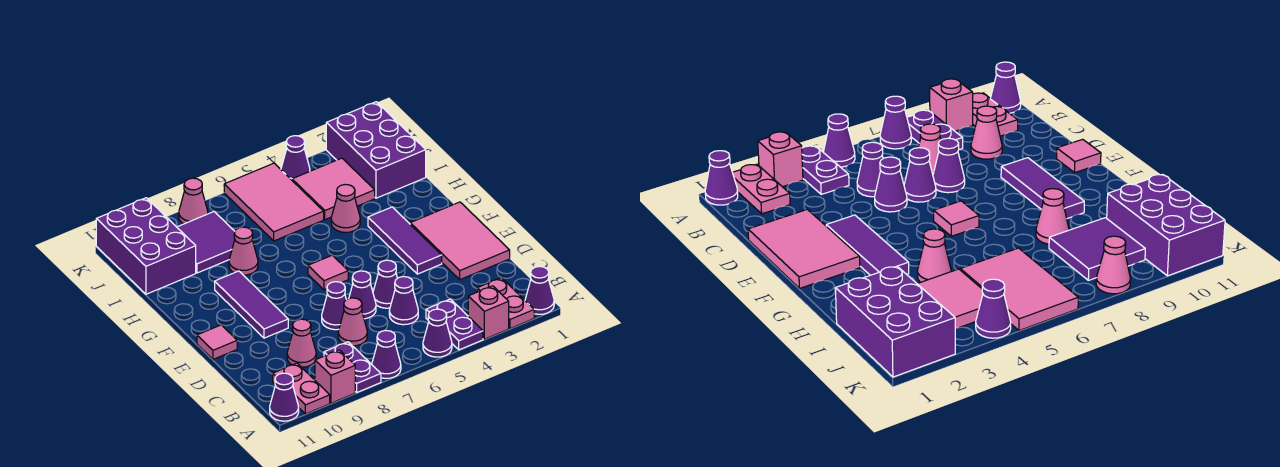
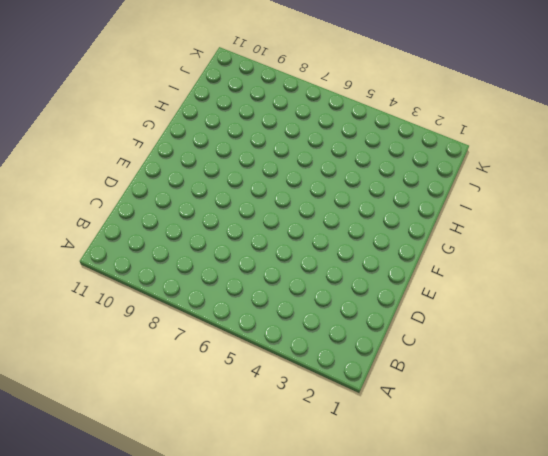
none -> purple cone A1 level 1
none -> pink plate A2:B2 level 1
none -> pink brick A3 level 1
none -> purple plate A4:B4 level 1

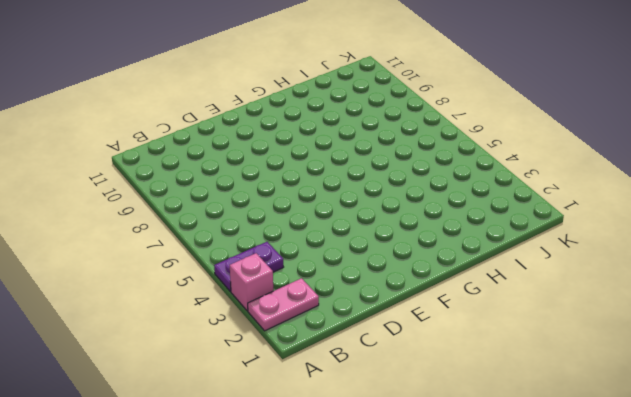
none -> purple cone A1 level 1
none -> purple cone A5 level 1
none -> purple cone A7 level 1
none -> purple plate A8:B8 level 1

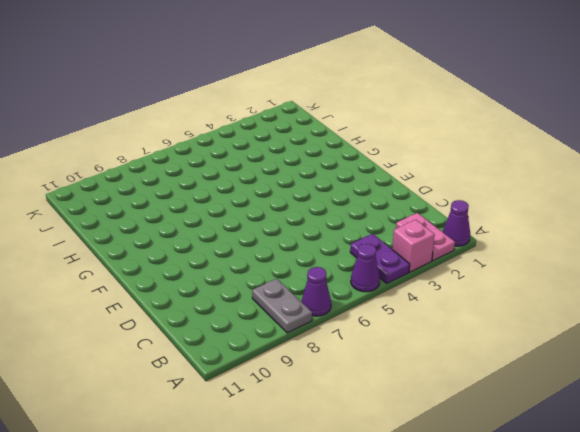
grey plate A8:B8 level 1 -> purple plate A8:B8 level 1
none -> pink brick A9 level 1
none -> pink plate A10:B10 level 1
none -> purple cone A11 level 1
none -> purple cone C5 level 1

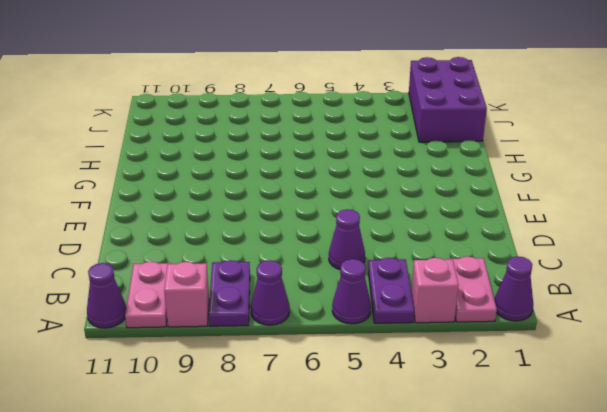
none -> pink cone C7 level 1
none -> pink cone C9 level 1
none -> pink tile D1:F2 level 1
none -> purple cone D5 level 1

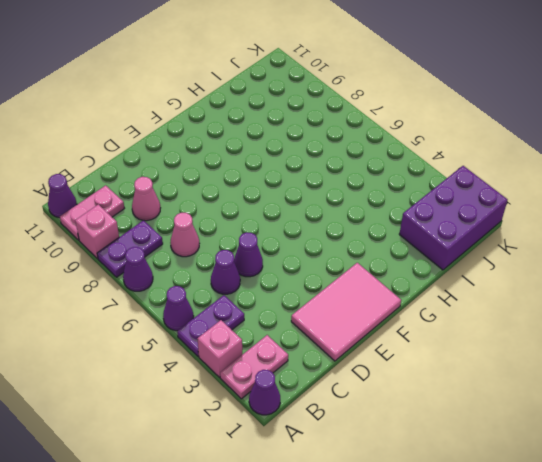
none -> purple cone D6 level 1
none -> purple cone D7 level 1
none -> purple tile E3:G3 level 1
none -> purple tile E9:G9 level 1

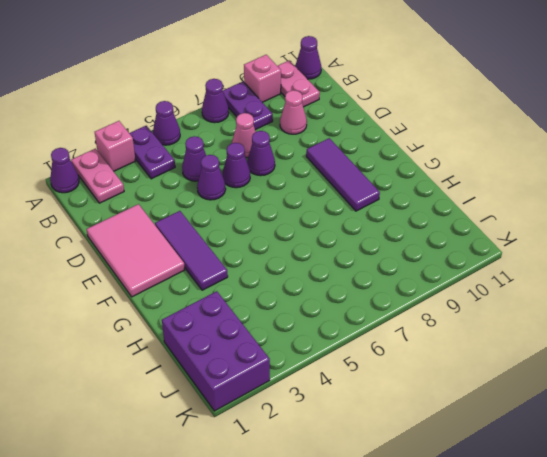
none -> pink tile E11 level 1
none -> pink tile F6 level 1
none -> pink cone H4 level 1
none -> pink cone H8 level 1

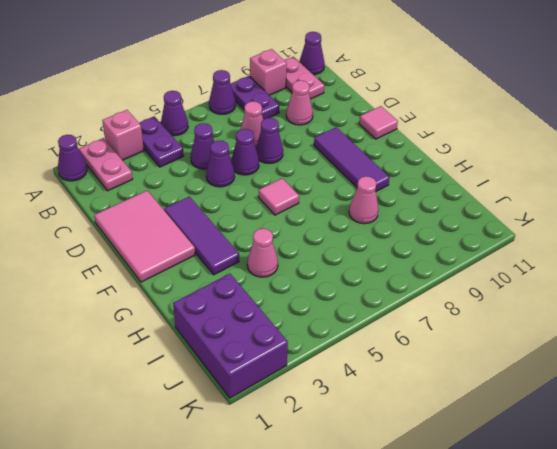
none -> pink tile I3:J4 level 1
none -> pink tile I5:K6 level 1
none -> purple tile I8:J9 level 1
none -> purple brick I10:K11 level 1

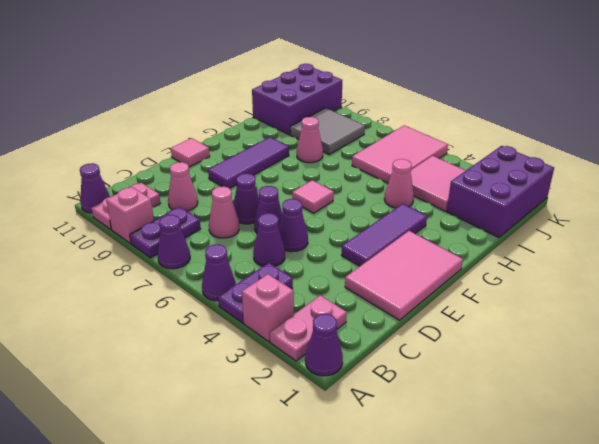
grey tile I8:J9 level 1 -> purple tile I8:J9 level 1
none -> purple cone K4 level 1
none -> pink cone K8 level 1

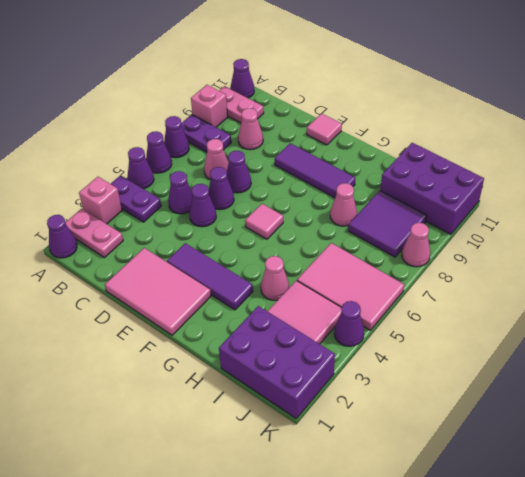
purple cone A6 level 1 -> none

